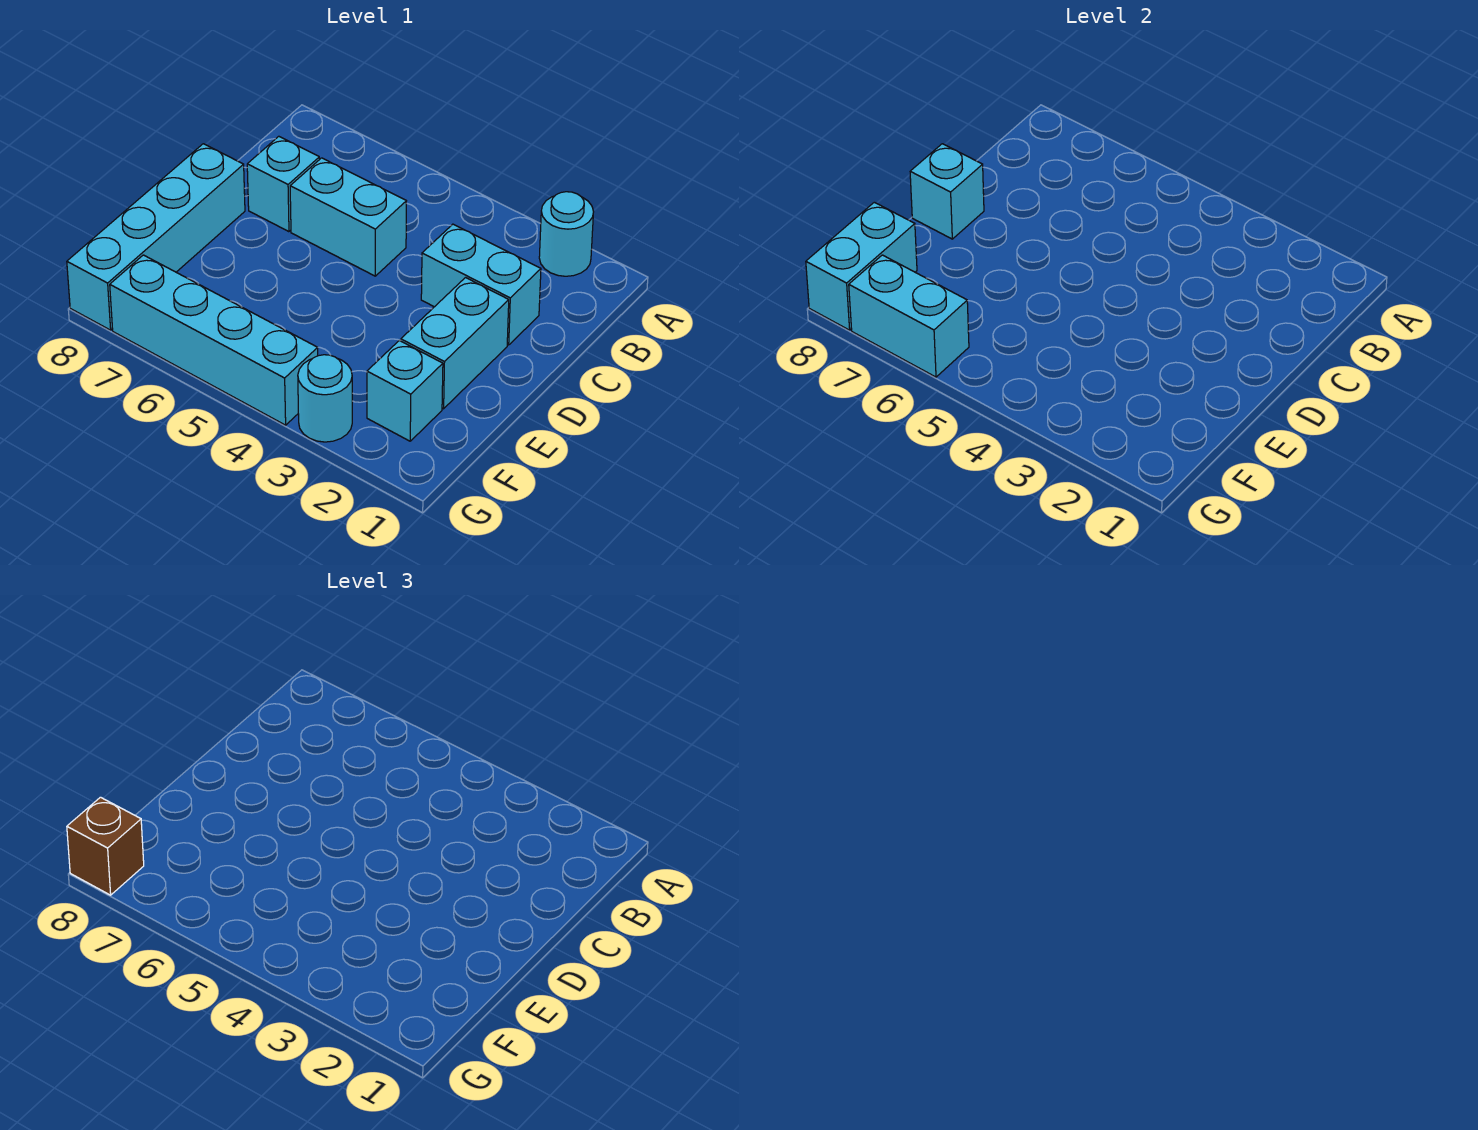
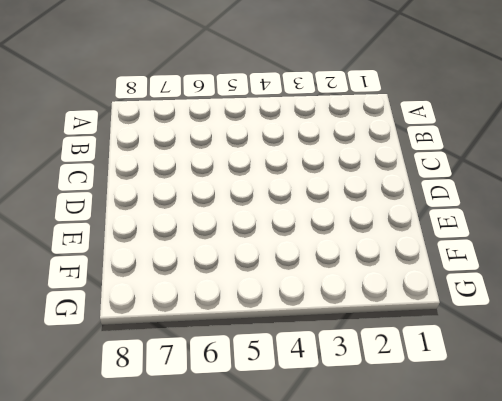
none -> cyan round brick A2 level 1
none -> cyan brick C2:C3 level 1
none -> cyan brick C5:C6 level 1

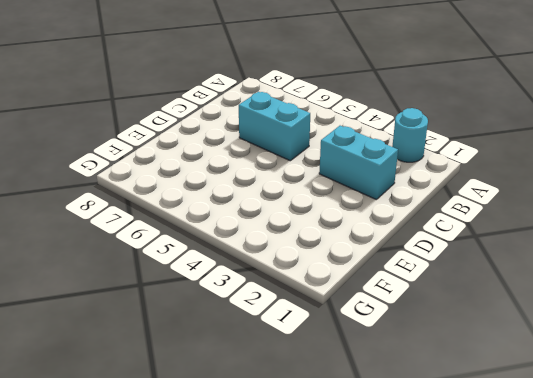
none -> cyan brick C7 level 1
none -> cyan brick D2:E2 level 1
none -> cyan brick D8:G8 level 1

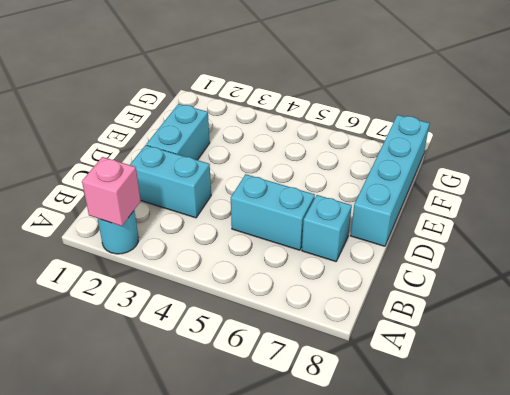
pink brick A2 level 2 -> none
none -> cyan brick F2 level 1
none -> cyan round brick G3 level 1
none -> cyan brick G4:G7 level 1

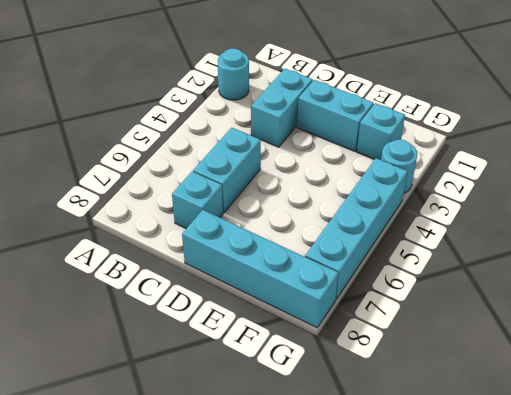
none -> cyan brick D8 level 2
none -> cyan brick F8:G8 level 2
none -> cyan brick G6:G7 level 2

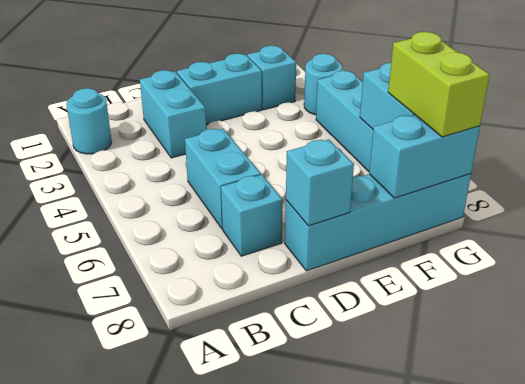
lime brick G7:G8 level 3 -> brown brick G8 level 3

